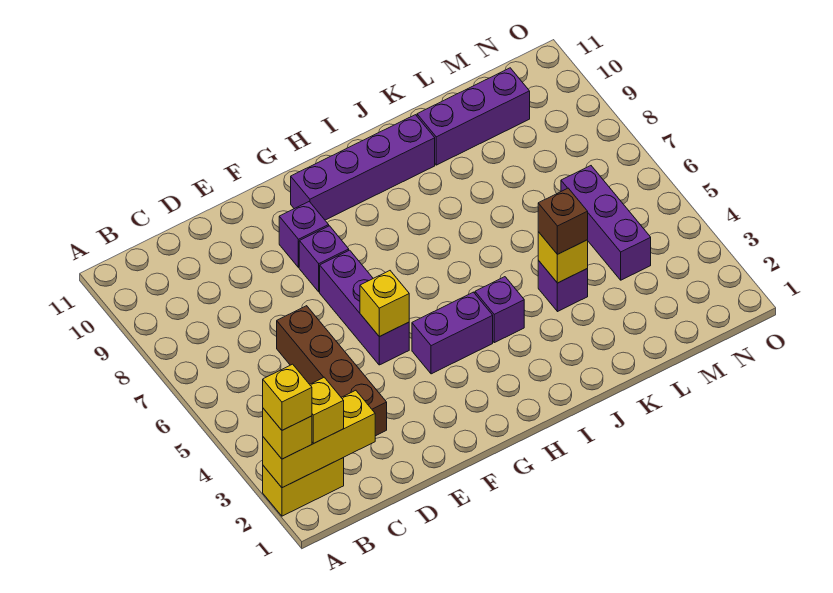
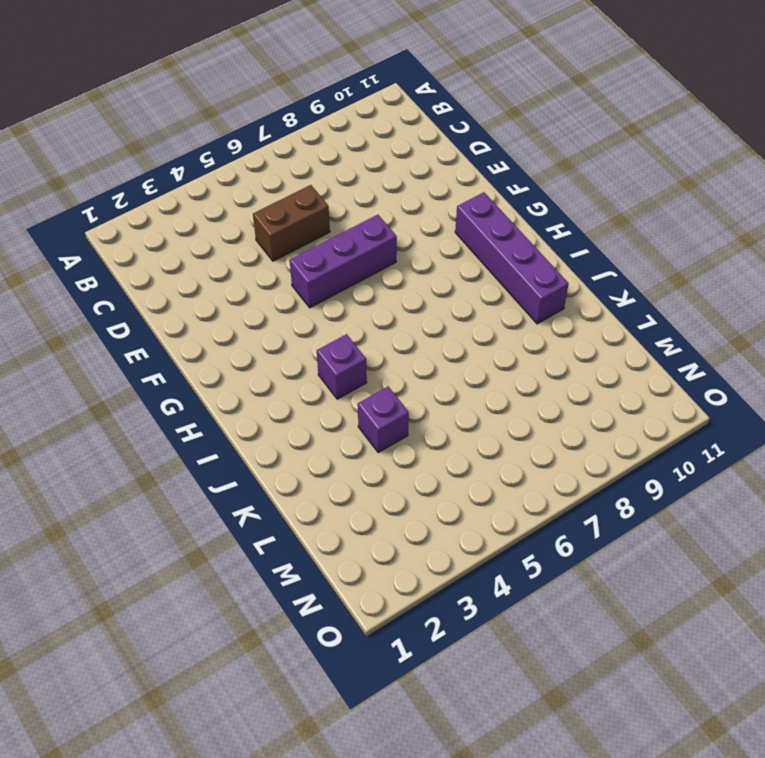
brown brick D5:D6 level 1 -> brown brick D3:D6 level 1
none -> yellow brick A2:B2 level 1
none -> purple brick F8 level 1
none -> purple brick F9 level 1

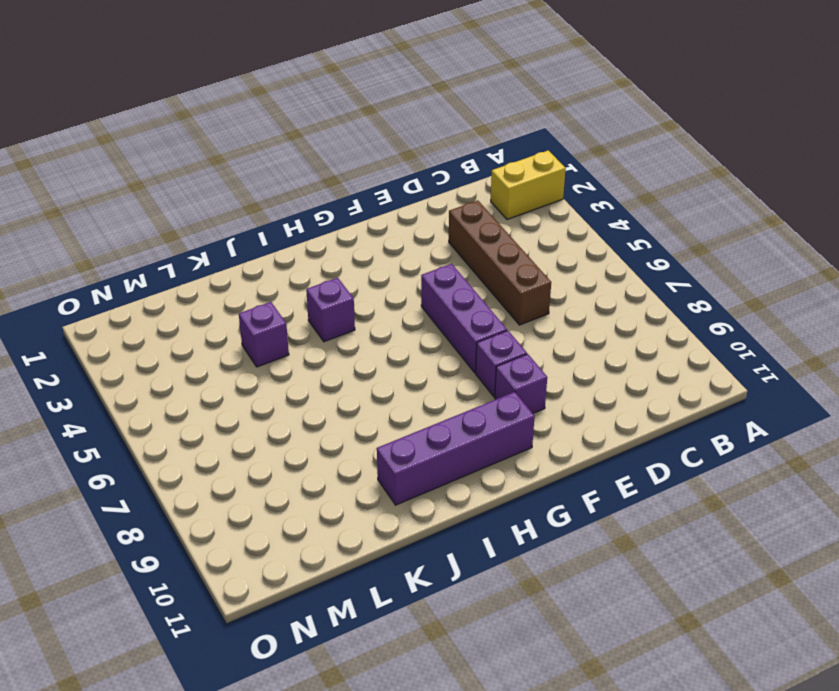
none -> purple brick G4:H4 level 1
none -> purple brick K10:M10 level 1
none -> purple brick M4:M6 level 1

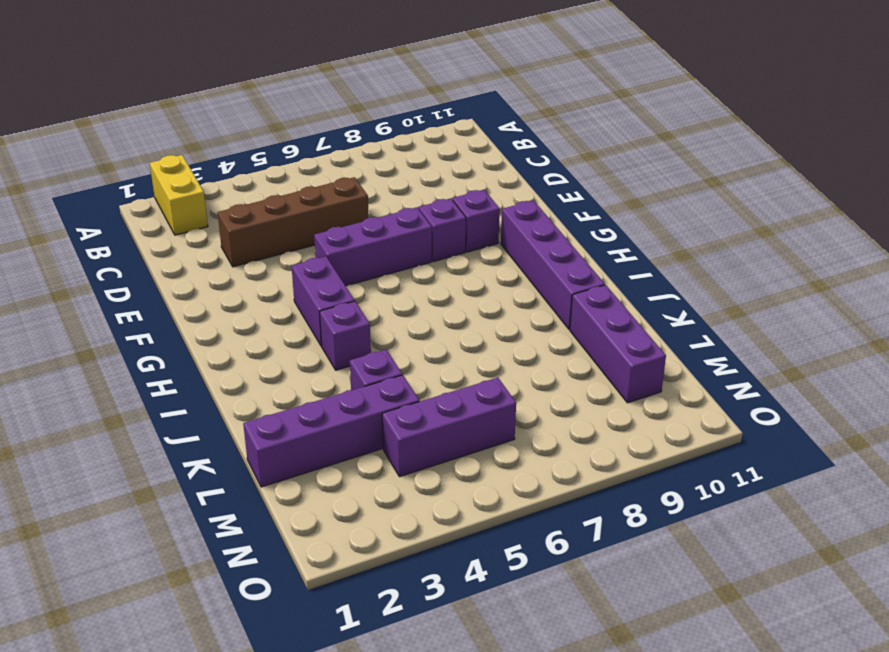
purple brick L1:L4 level 1 -> none
none -> yellow brick A2:C2 level 2
none -> yellow brick F5 level 2
none -> yellow brick K4 level 2

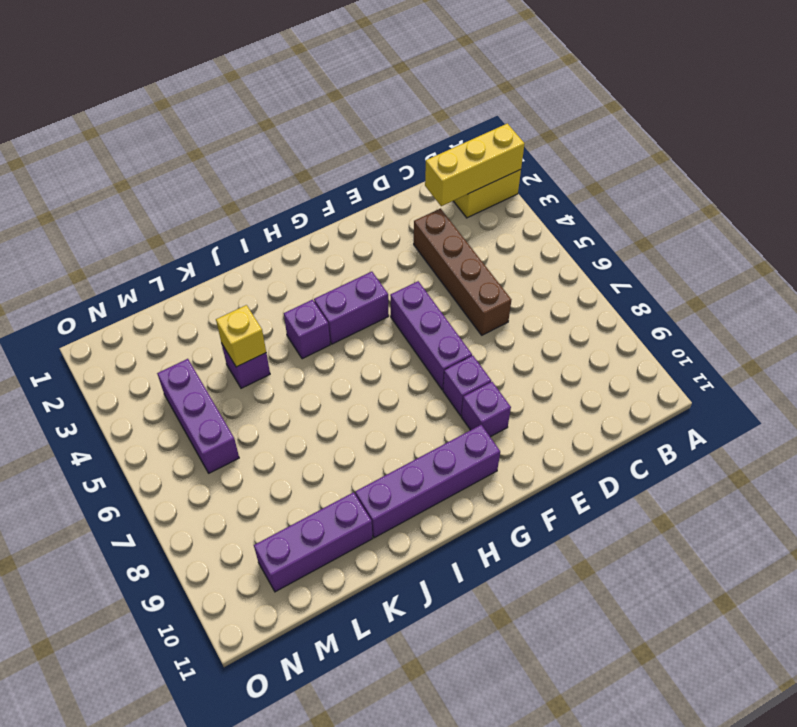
none -> yellow brick F5 level 2
none -> yellow brick A2 level 3
none -> yellow brick B2 level 3

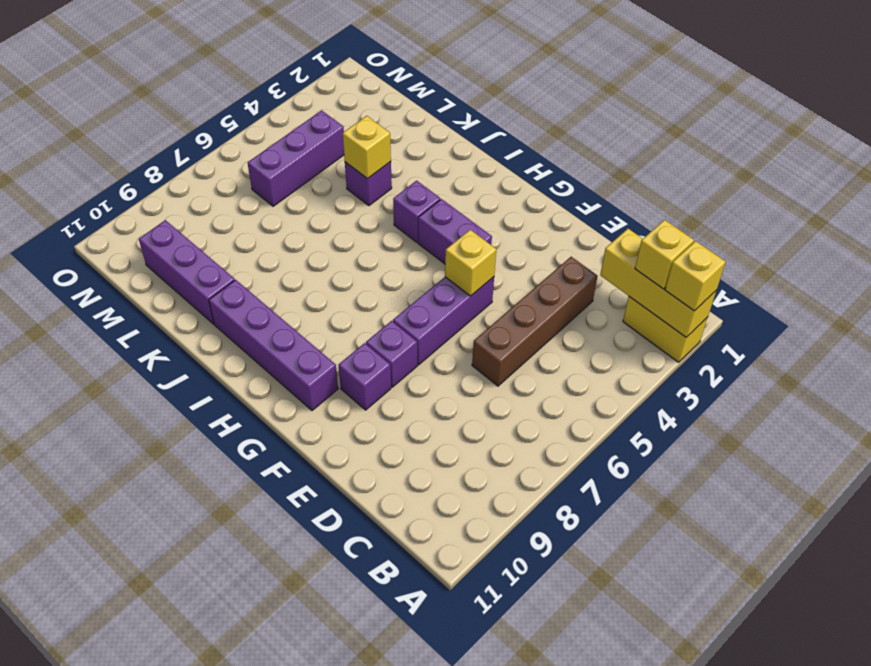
none -> brown brick K4 level 3
none -> yellow brick A2 level 4

